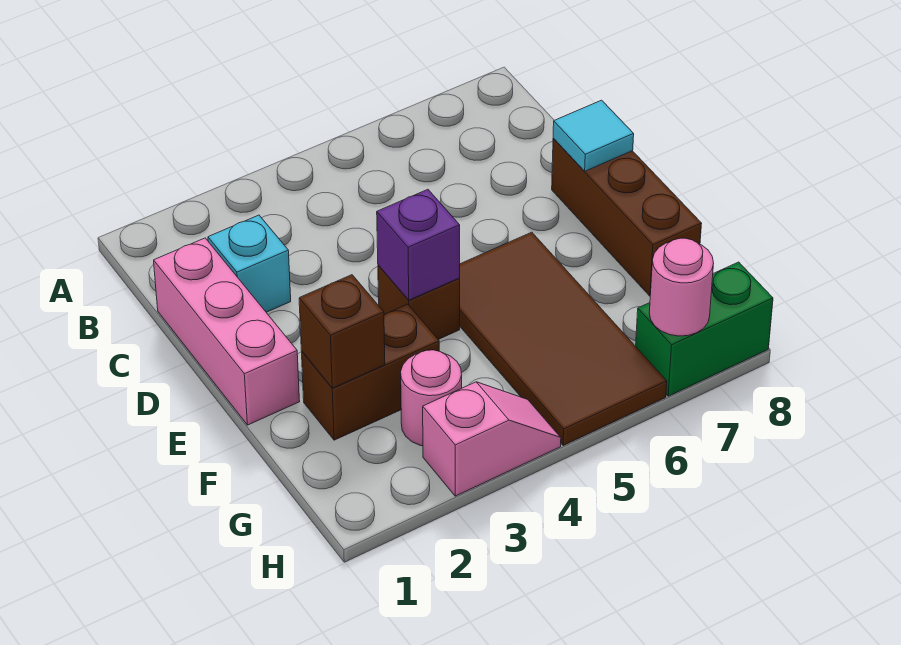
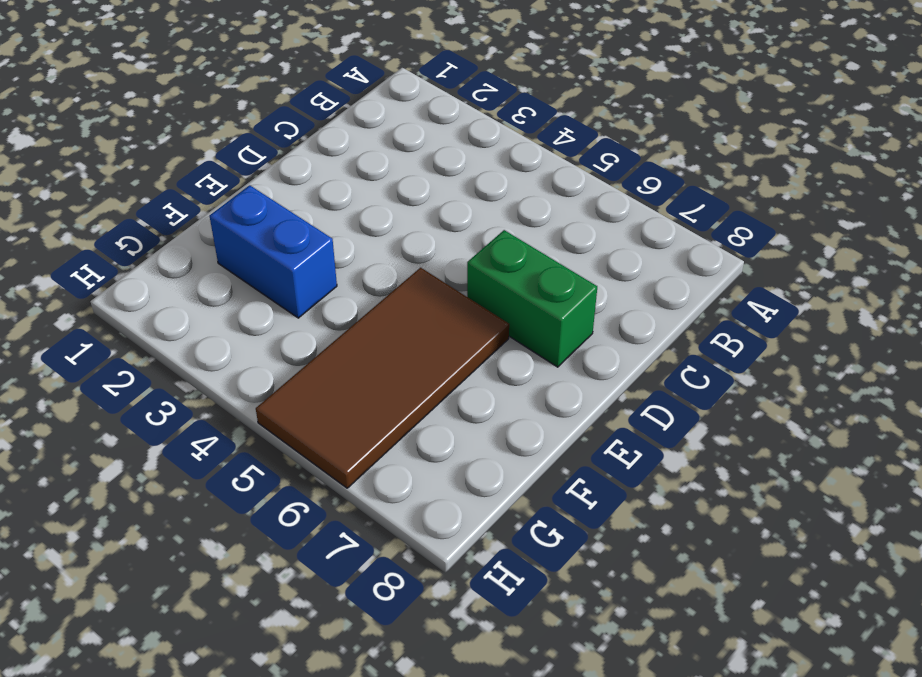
green brick D6:D7 level 1 -> green brick H7:H8 level 1
blue brick F2:F3 level 1 -> brown brick F2:F3 level 1
none -> pink brick C1:E1 level 1
none -> cyan brick C2 level 1
none -> brown brick D8:F8 level 1

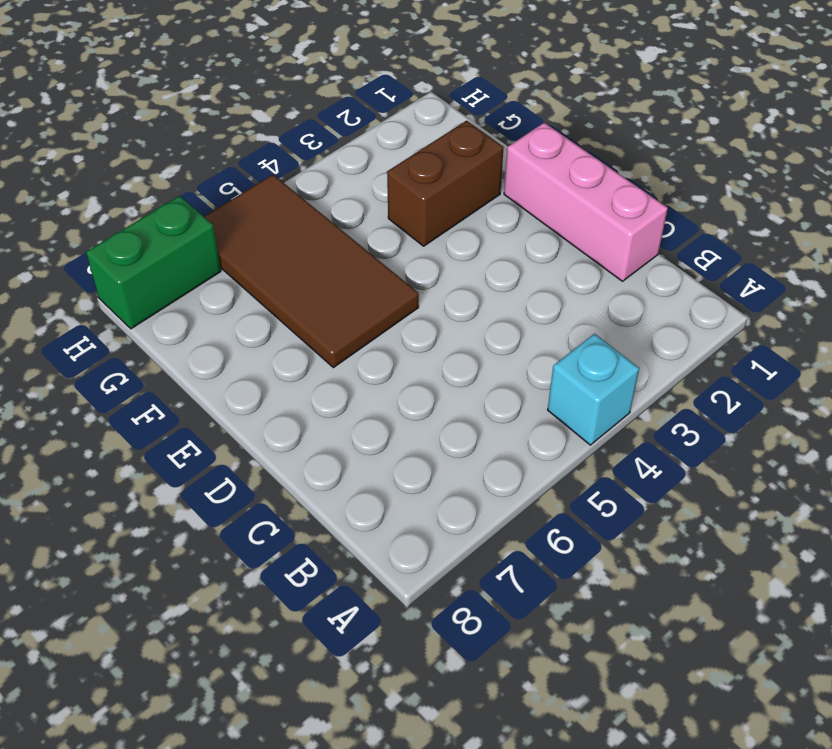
cyan brick A4 level 1 -> cyan brick C2 level 1
none -> brown brick D8:F8 level 1
none -> brown brick E4 level 1
none -> pink round brick G3 level 1

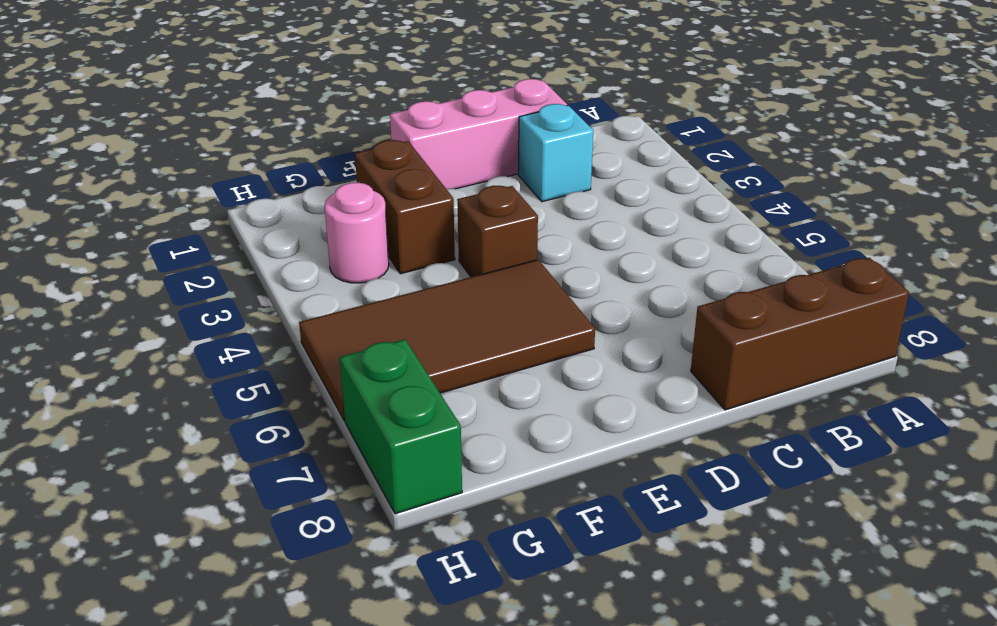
brown brick A8:C8 level 1 -> brown brick D8:F8 level 1
none -> pink slope H3:H4 level 1 top 3
none -> cyan tile D8 level 2
none -> purple brick E4 level 2

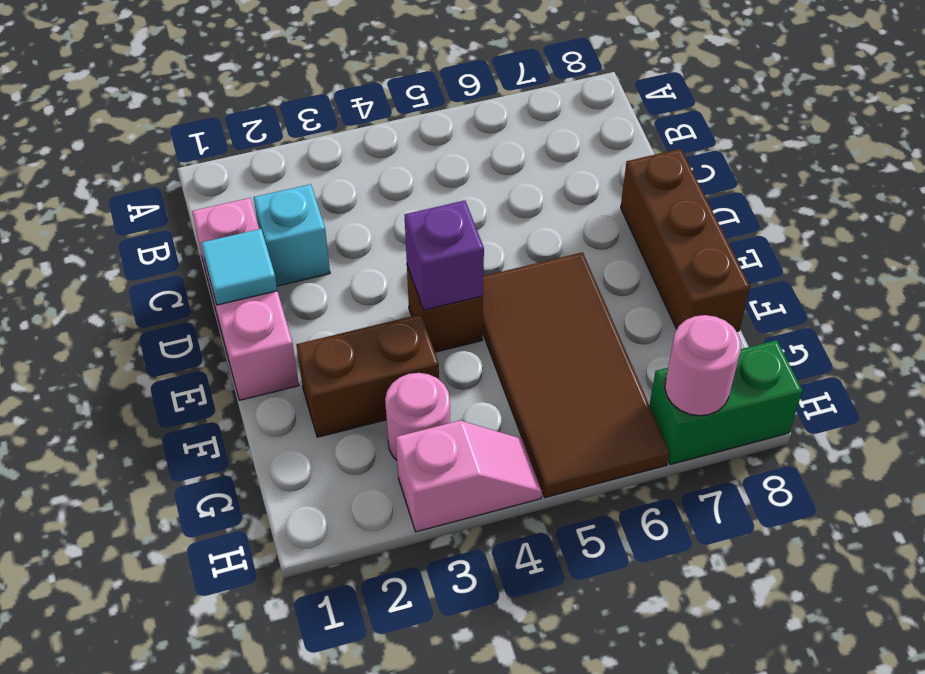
cyan tile D1 level 2 -> cyan tile D8 level 2
none -> brown brick F2 level 2

